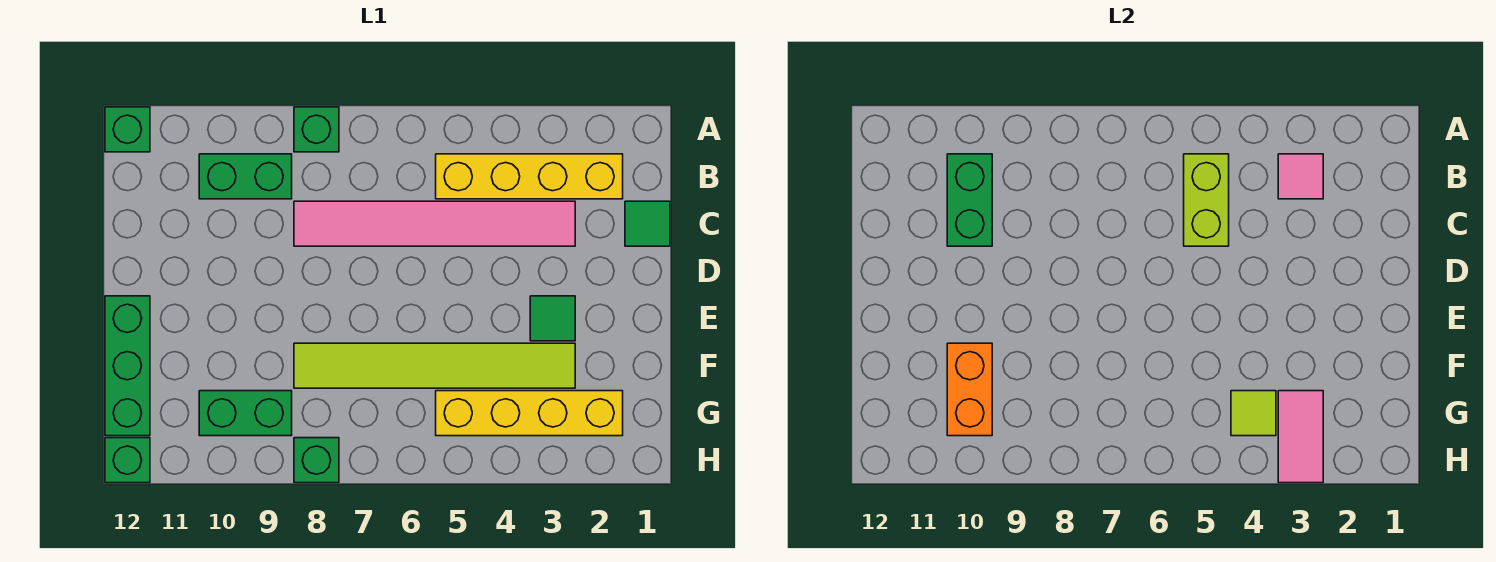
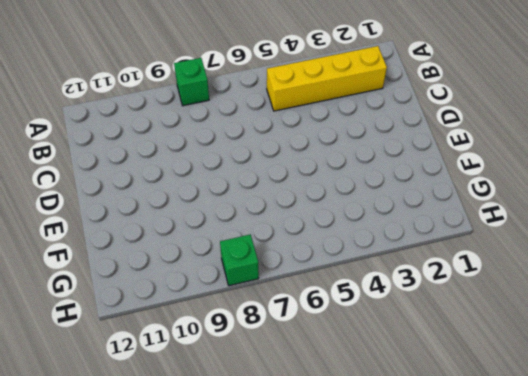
none -> green brick A12 level 1
none -> green brick B9:B10 level 1
none -> green tile C1 level 1

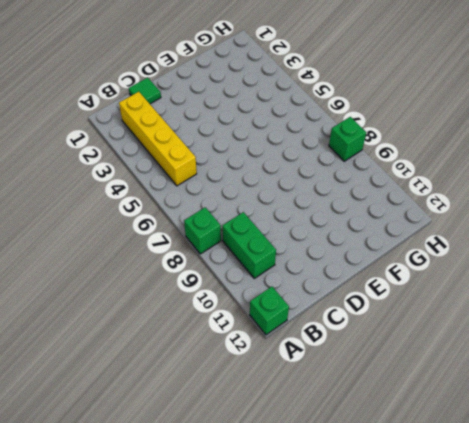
none -> pink tile C3:C8 level 1
none -> green tile E3 level 1
none -> green brick E12:G12 level 1

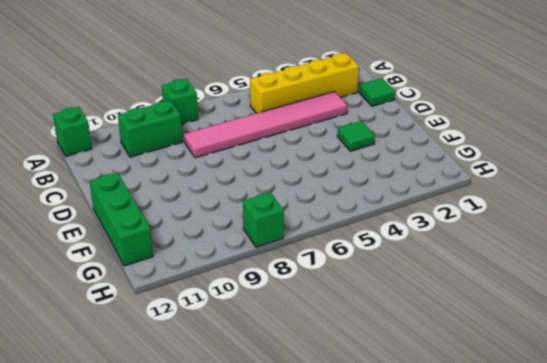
none -> lime tile F3:F8 level 1
none -> yellow brick G2:G5 level 1
none -> green brick G9:G10 level 1

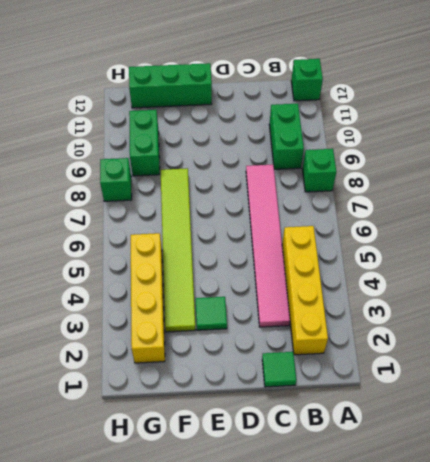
none -> green brick H12 level 1
none -> pink tile B3 level 2
none -> lime brick B5:C5 level 2

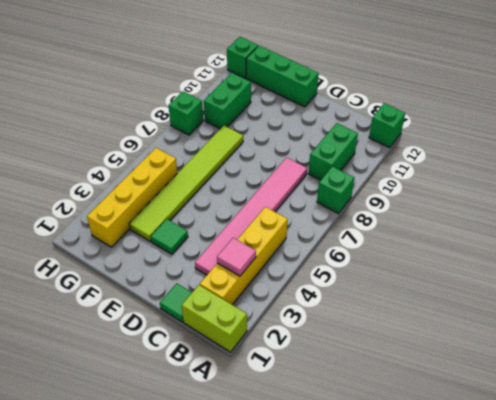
lime brick A1:B1 level 1 -> lime brick B5:C5 level 2
none -> green brick B10:C10 level 2
none -> orange brick F10:G10 level 2
none -> pink tile G3:H3 level 2

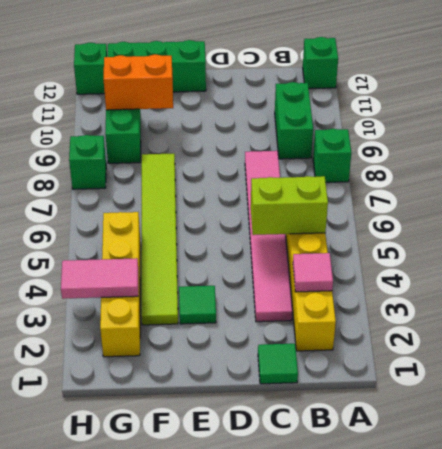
none -> green brick B10:C10 level 2
none -> lime tile G4 level 2

